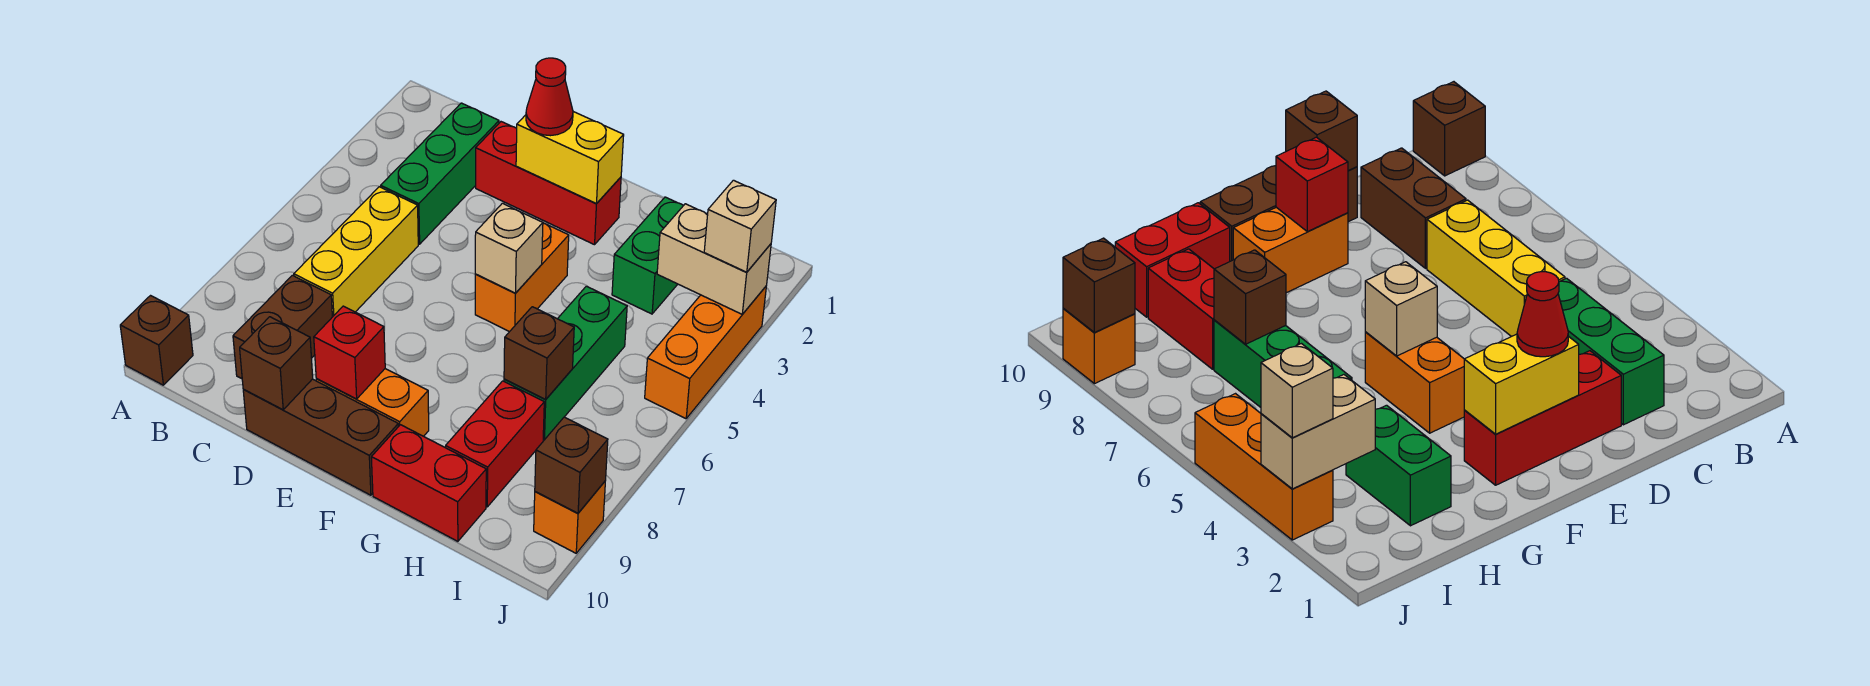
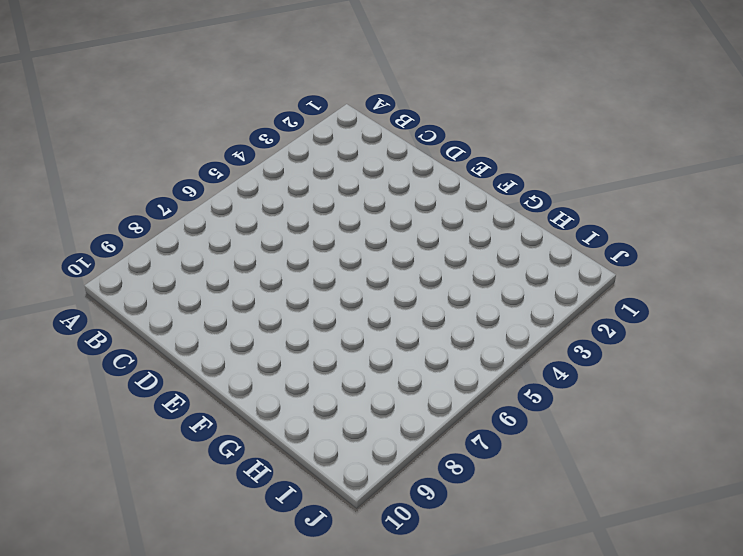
none -> brown brick A10 level 1
none -> green brick C2:C4 level 1
none -> yellow brick C5:C7 level 1

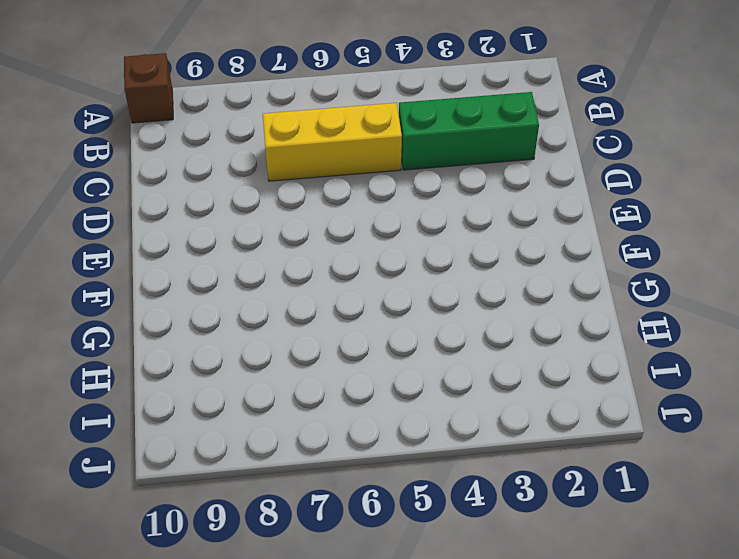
none -> brown brick C8:C9 level 1
none -> red brick D2:F2 level 1
none -> brown brick D10:F10 level 1

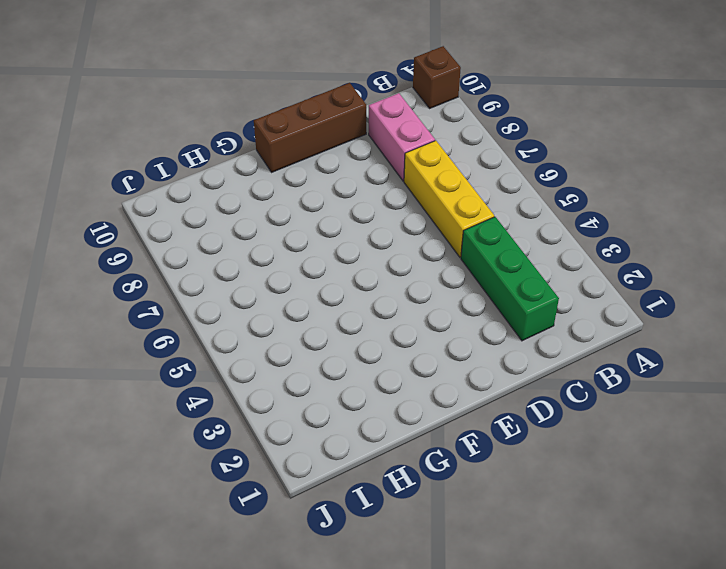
pink brick C8:C9 level 1 -> brown brick C8:C9 level 1
none -> red brick D2:F2 level 1
none -> orange brick E9:F9 level 1
none -> orange brick F4:F5 level 1

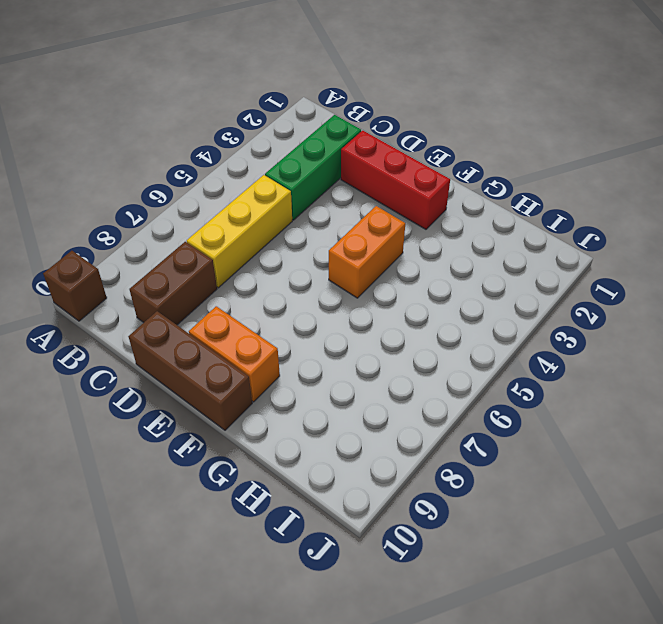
none -> red brick G10:H10 level 1
none -> green brick H2:H3 level 1
none -> green brick H5:H7 level 1

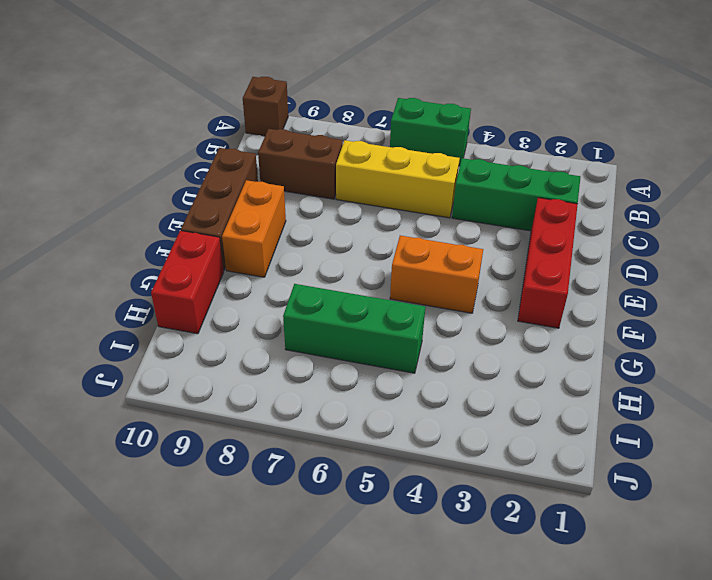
green brick A5:A6 level 1 -> green brick H2:H3 level 1
none -> red brick H8:H9 level 1
none -> orange brick J3:J5 level 1
none -> orange brick J9 level 1

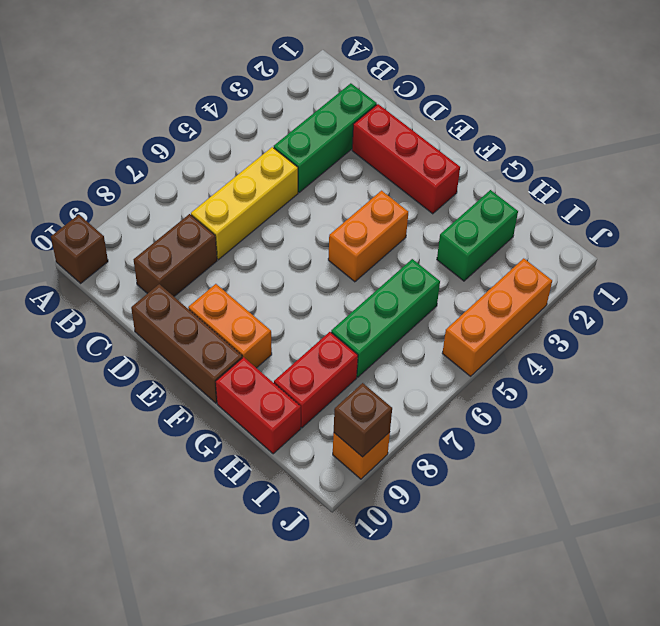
none -> brown brick D10 level 2
none -> yellow brick E2:F2 level 2
none -> red brick E9 level 2

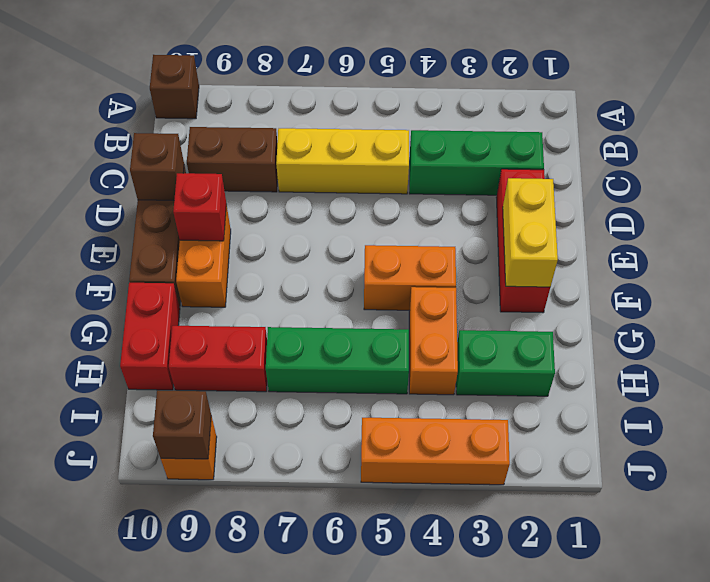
orange brick G4:H4 level 1 -> none
none -> tan brick F5 level 2
none -> brown brick H7 level 2
none -> tan brick I3:J3 level 2

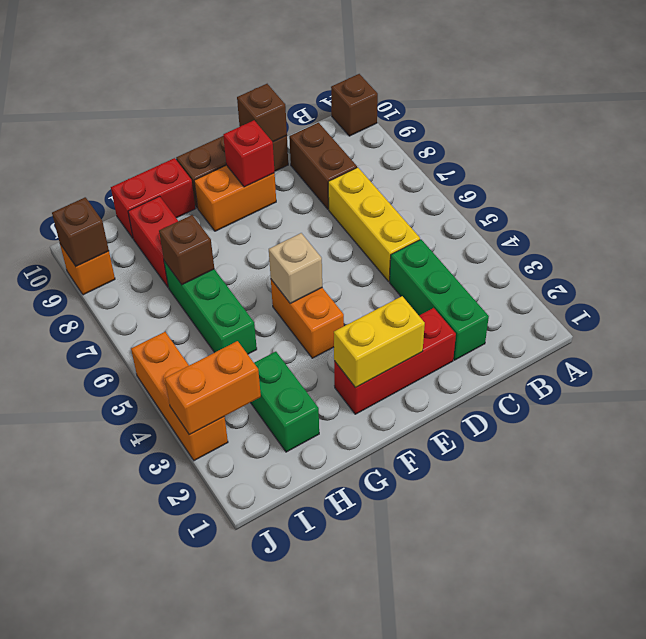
orange brick I3:J3 level 2 -> tan brick I3:J3 level 2
none -> red cone E2 level 3
none -> tan brick J3 level 3

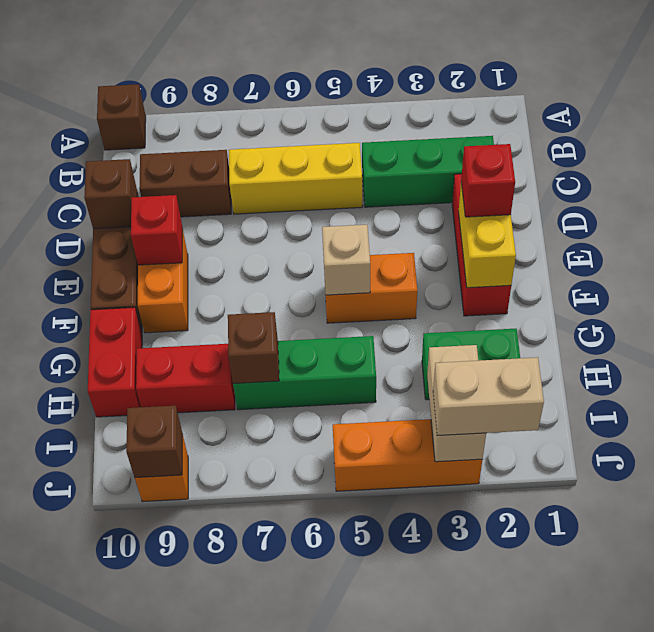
red brick E2 level 3 -> red cone E2 level 3
tan brick J2:J3 level 3 -> tan brick J3 level 3

